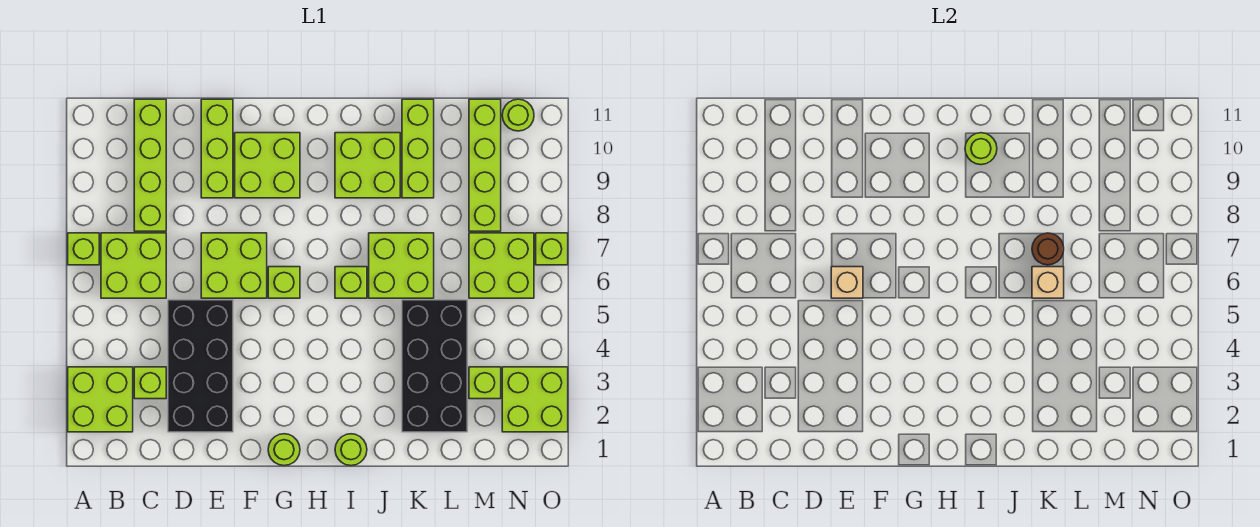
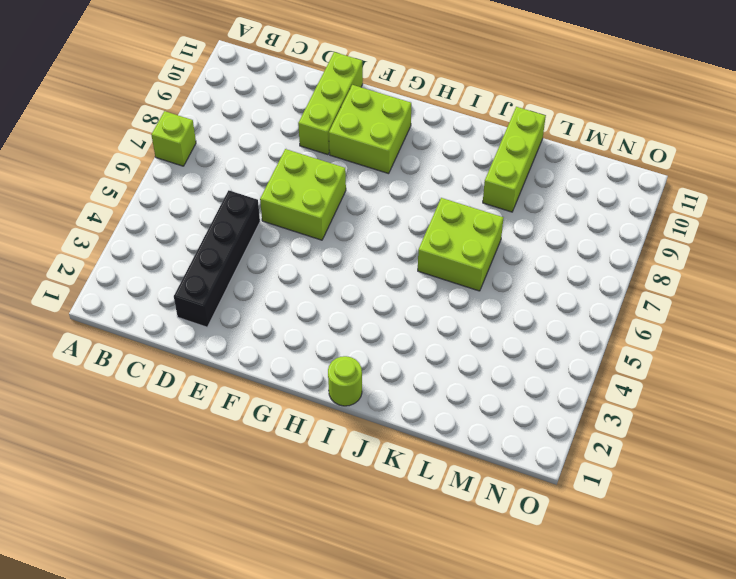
black brick D2:D5 level 1 -> black brick D2:E5 level 1
none -> lime brick A2:B3 level 1
none -> lime brick B6:C7 level 1
none -> lime brick C3 level 1

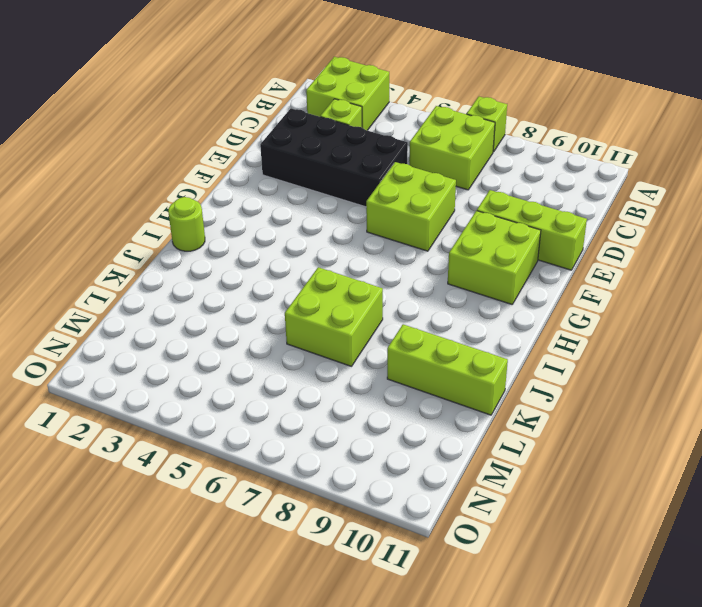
none -> lime brick C8:C11 level 1
none -> lime round brick G1 level 1
none -> lime brick G6 level 1

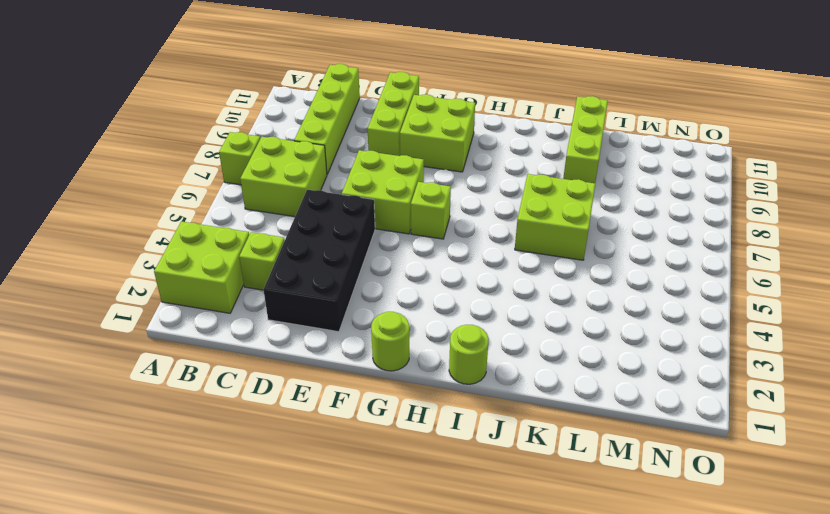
none -> lime brick I6 level 1
none -> lime brick I9:J10 level 1
none -> black brick K2:L5 level 1

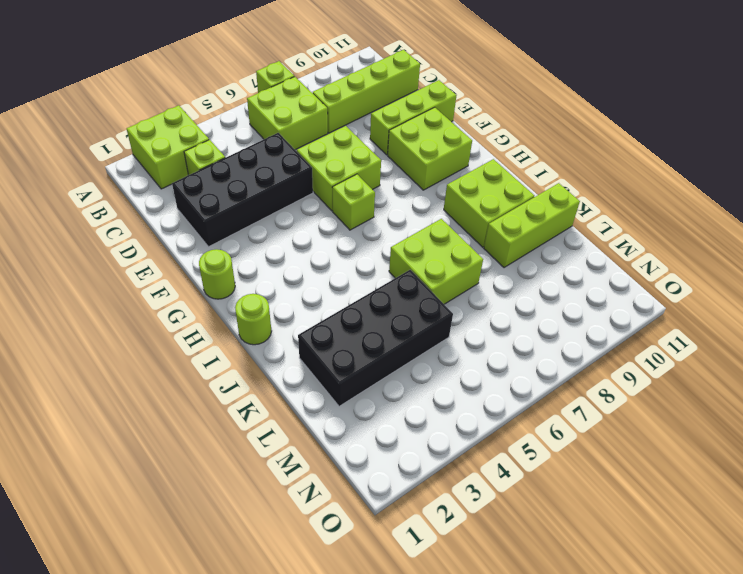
none -> lime brick I6 level 1
none -> lime brick M3 level 1
none -> lime brick M6:N7 level 1

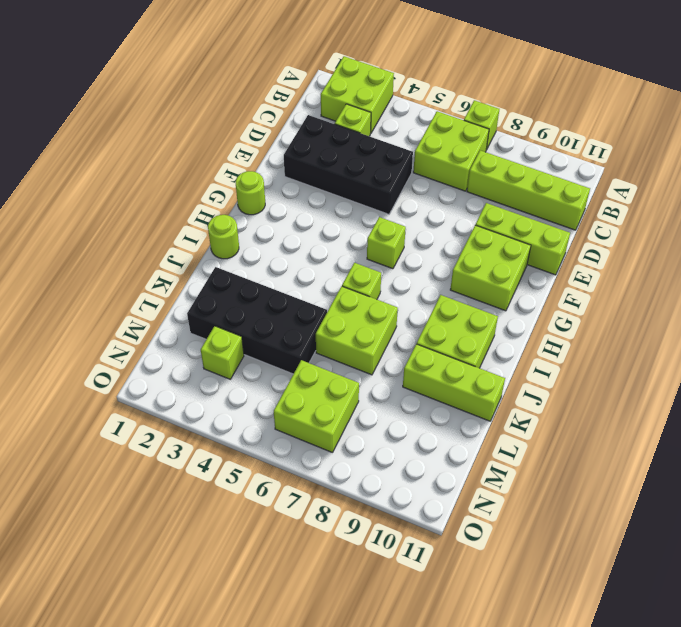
none -> lime brick E6:F7 level 1
none -> lime brick M8:M11 level 1
none -> lime brick N2:O3 level 1

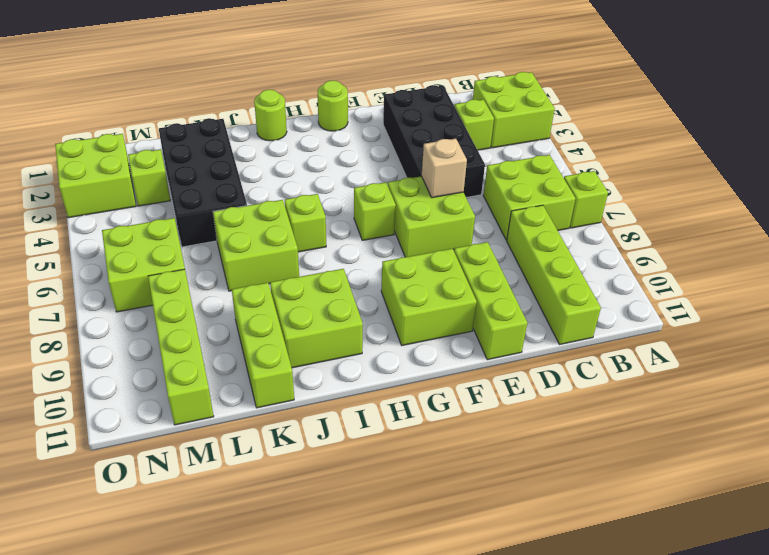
none -> lime round brick N11 level 1
none -> lime brick O7 level 1
none -> lime round brick I10 level 2

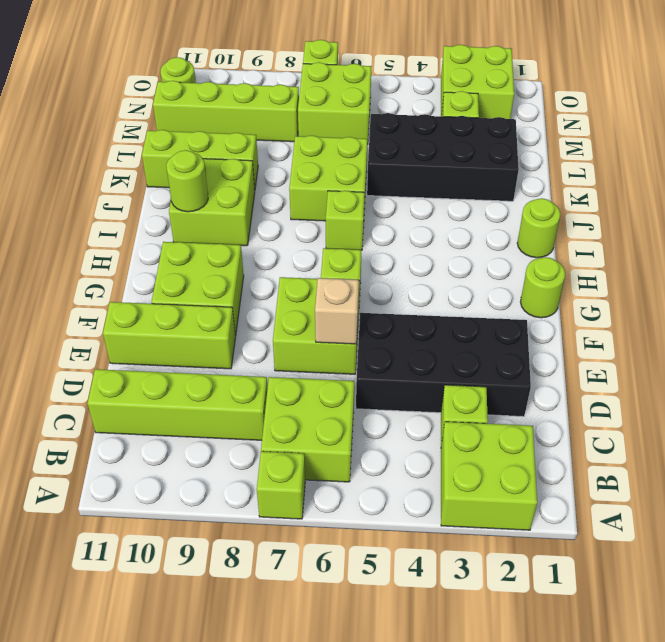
none -> tan brick K6 level 2
none -> brown round brick K7 level 2

